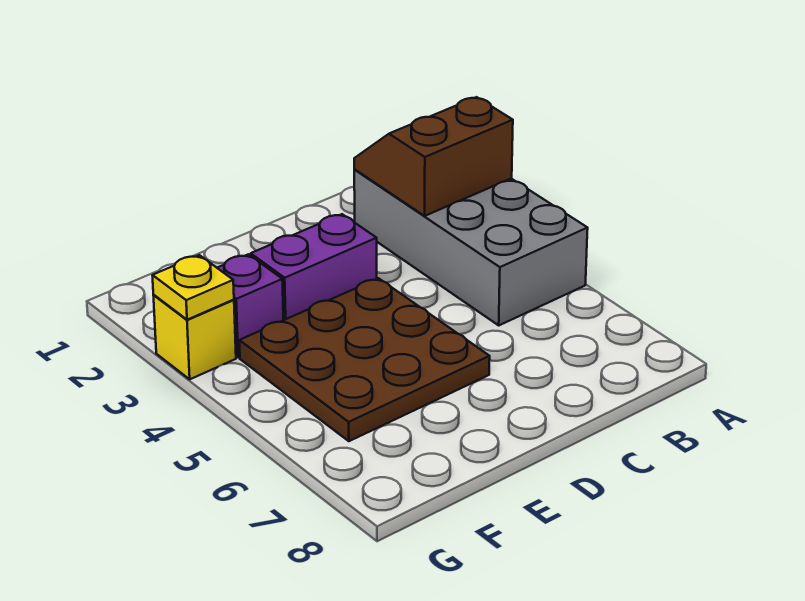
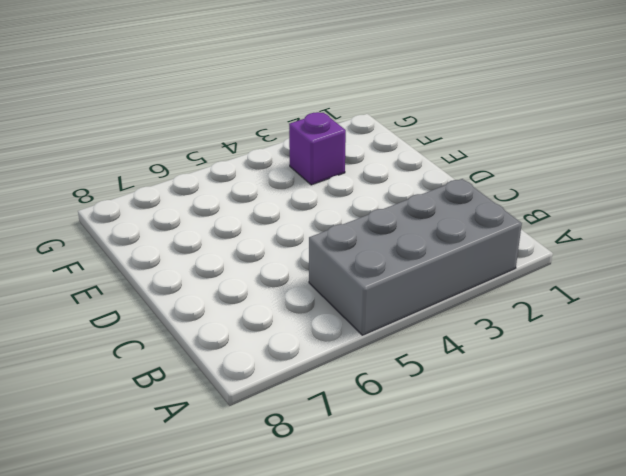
none -> purple brick D3:E3 level 1
none -> brown plate D4:F6 level 1

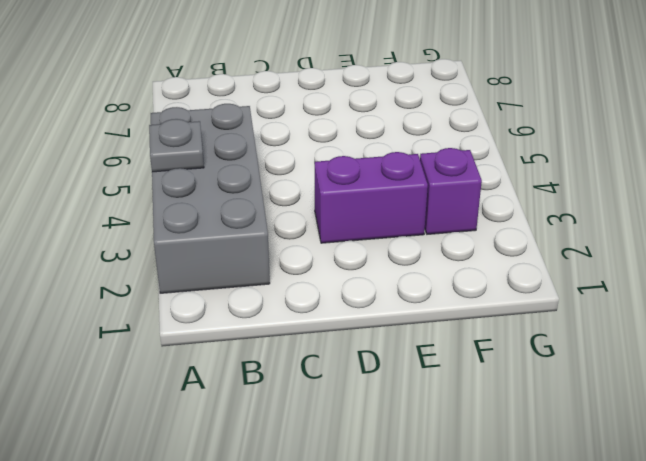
grey plate A4 level 2 -> none
none -> brown plate D4:F6 level 1
none -> yellow brick G3 level 1

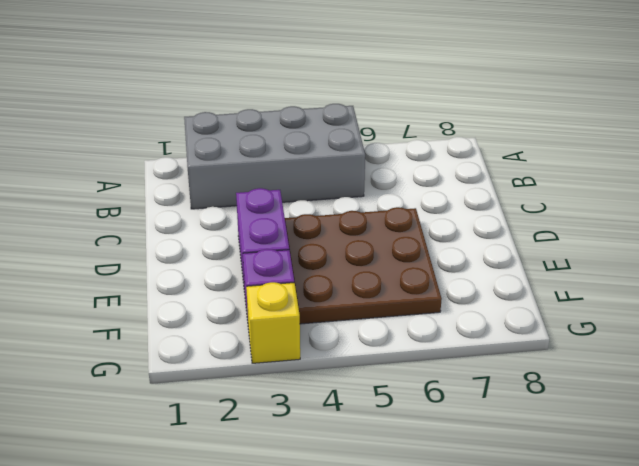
none -> brown slope A2:B3 level 2 top 3
none -> yellow plate G3 level 2

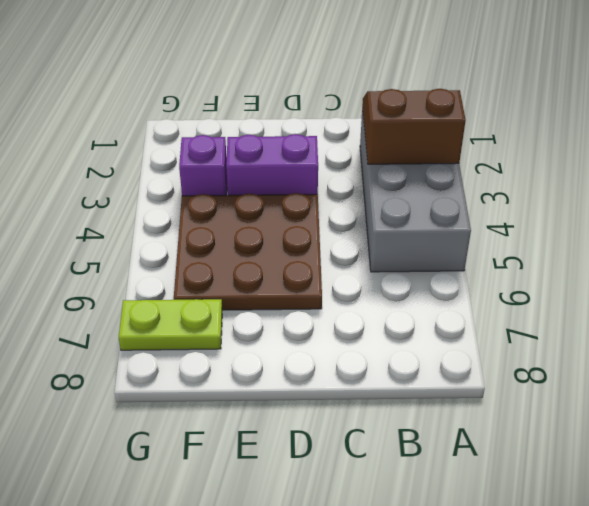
lime plate F7:G7 level 1 -> none
none -> yellow brick G3 level 1
none -> yellow plate G3 level 2

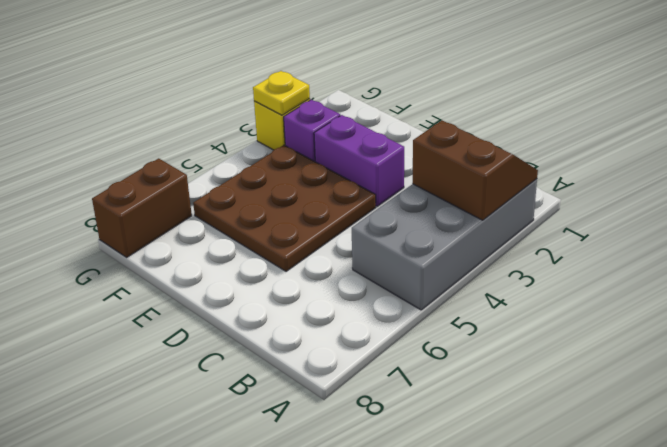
brown brick G7:G8 level 1 -> none

